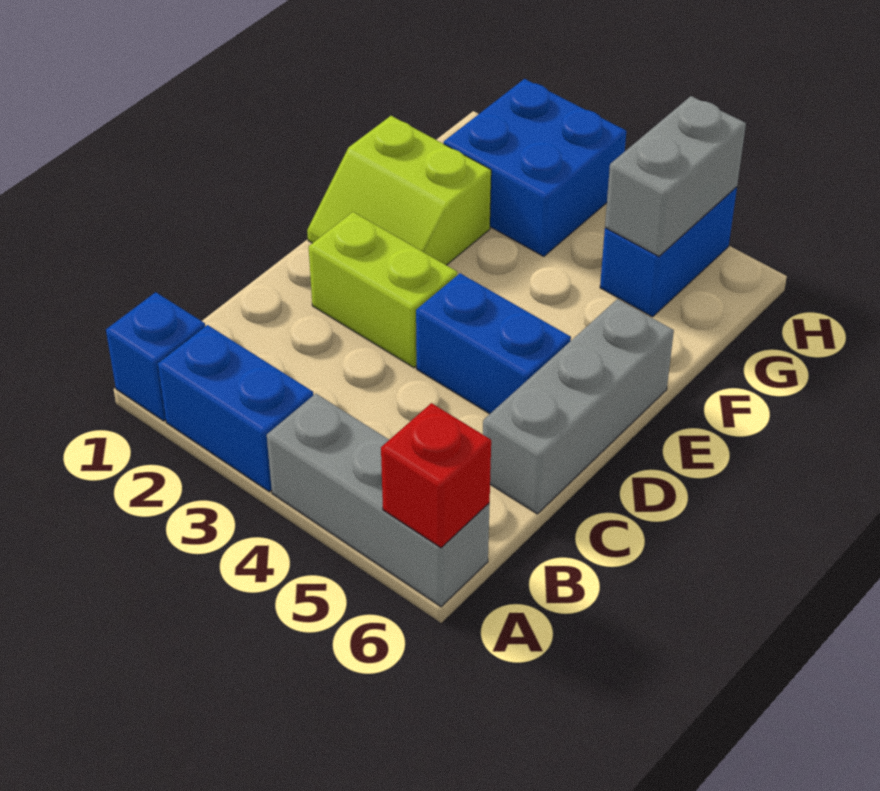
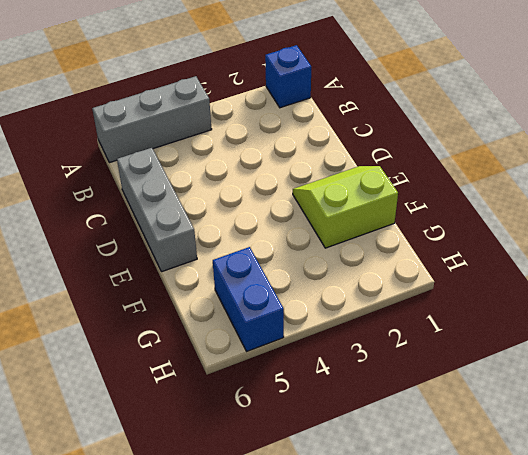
none -> blue brick A2:A3 level 1
none -> lime brick D2:D3 level 1

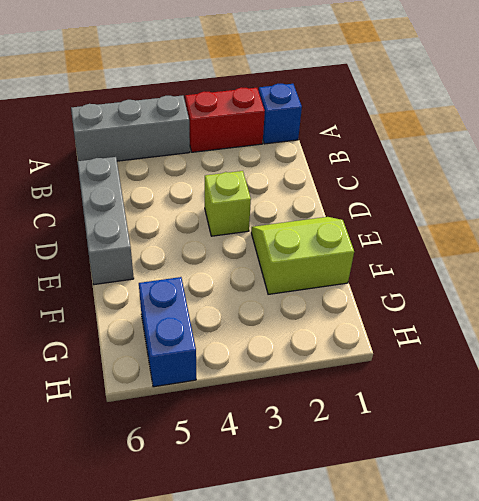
red brick A2:A3 level 1 -> blue brick A2:A3 level 1
lime brick D3 level 1 -> lime brick D2:D3 level 1
none -> blue brick D4:D5 level 1
none -> blue brick G2:H3 level 1

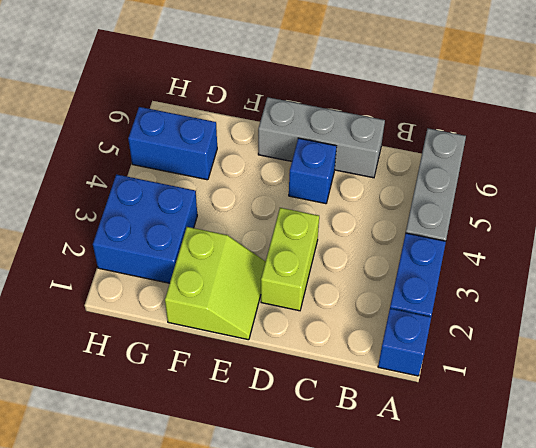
blue brick D5 level 1 -> blue brick D4:D5 level 1
none -> red brick A6 level 2
none -> grey brick G5:H5 level 2

